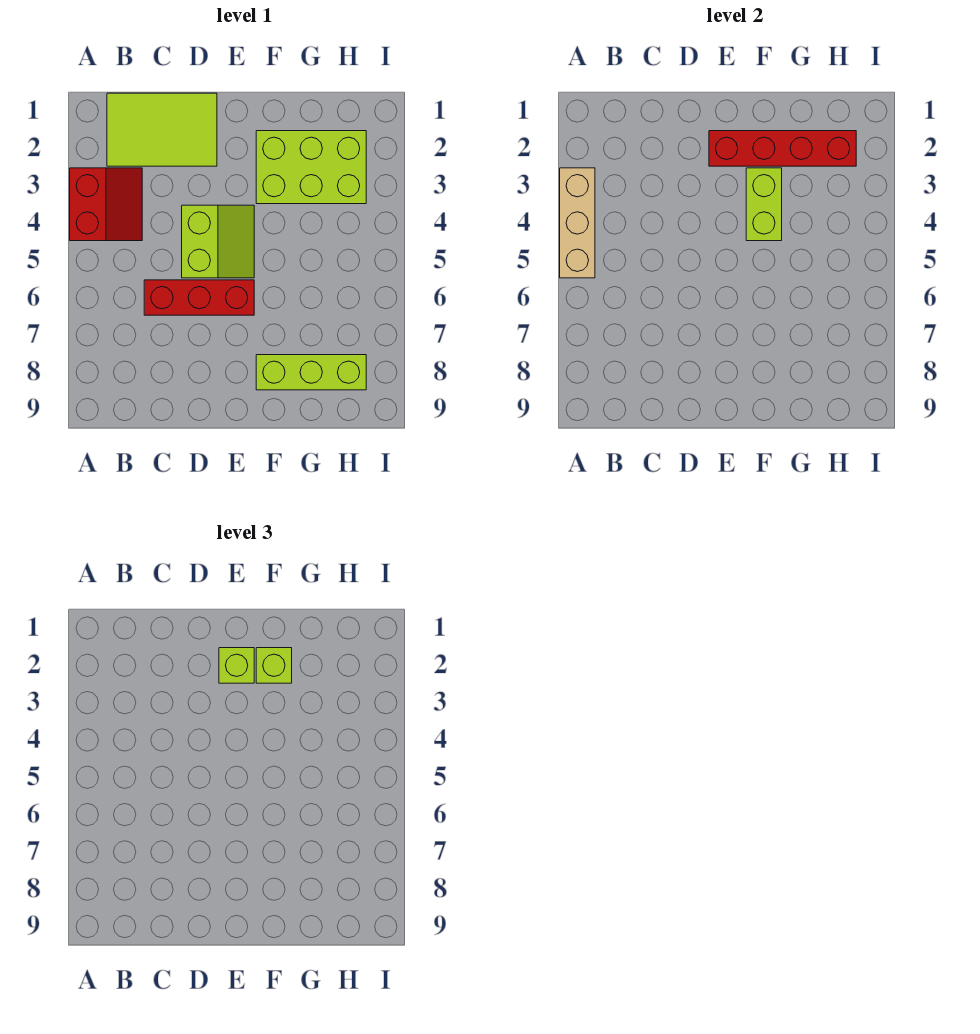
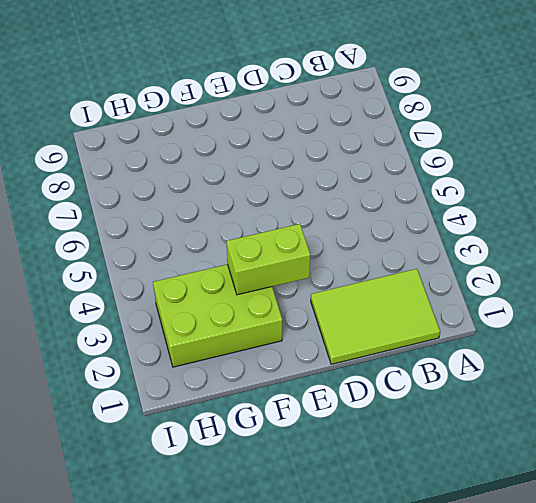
lime brick E3:F3 level 2 -> lime brick F3:F4 level 2
none -> red slope A3:B4 level 1 top A
none -> red brick C6:E6 level 1

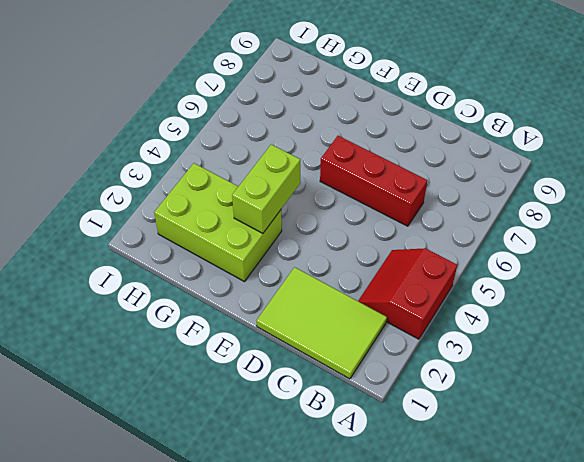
none -> lime slope D4:E5 level 1 top D
none -> lime brick F8:H8 level 1

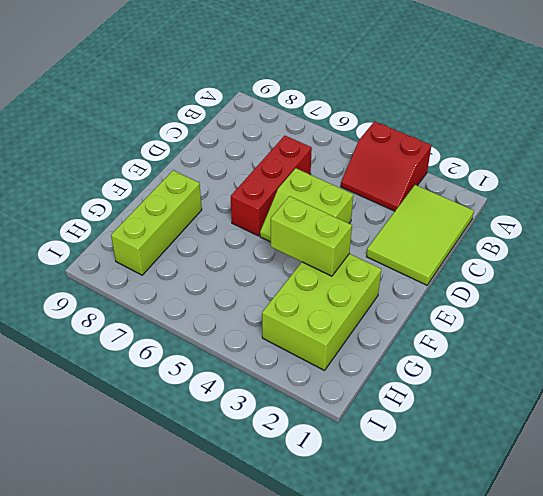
none -> tan brick A3:A5 level 2
none -> red brick E2:H2 level 2

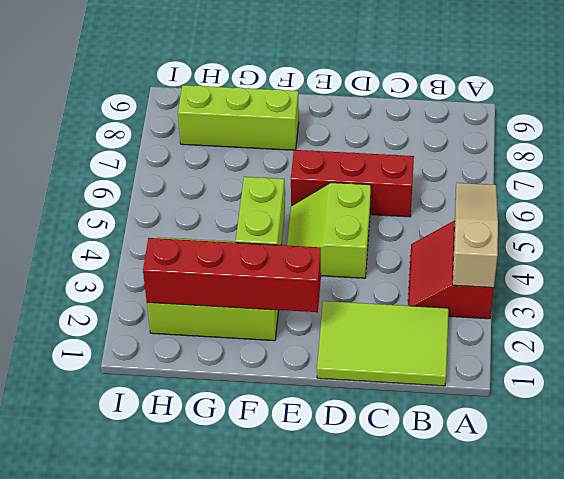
tan slope A3:A5 level 2 top 3 -> tan brick A3:A5 level 2
none -> lime brick E2 level 3
none -> lime brick F2 level 3

